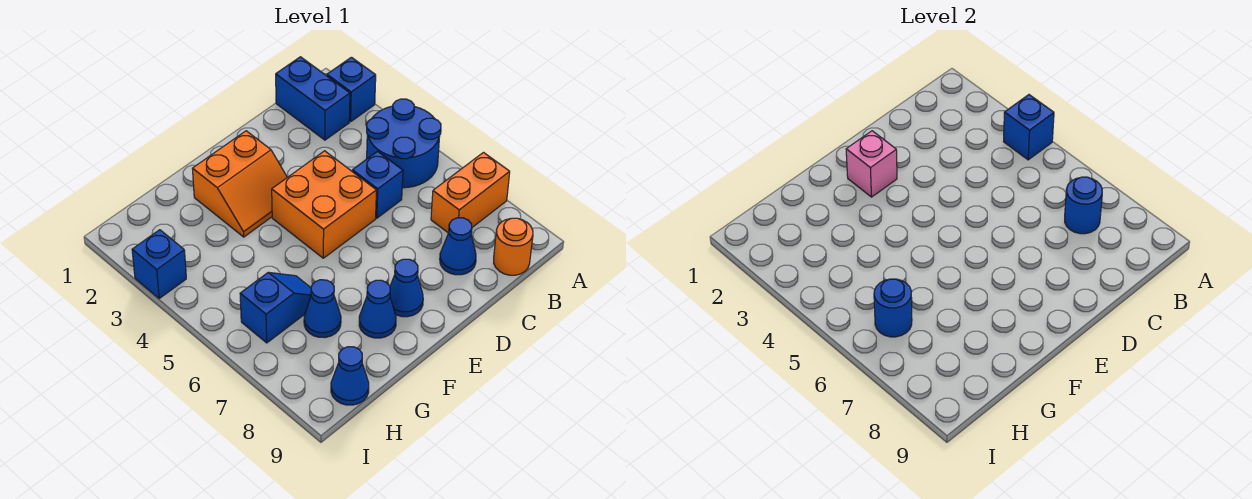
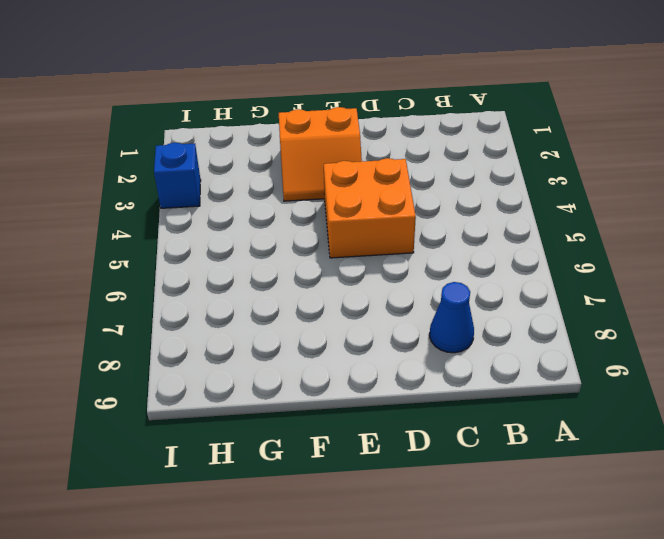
none -> blue brick A2 level 1
none -> blue round brick A4:B5 level 1
none -> orange brick A7:B7 level 1

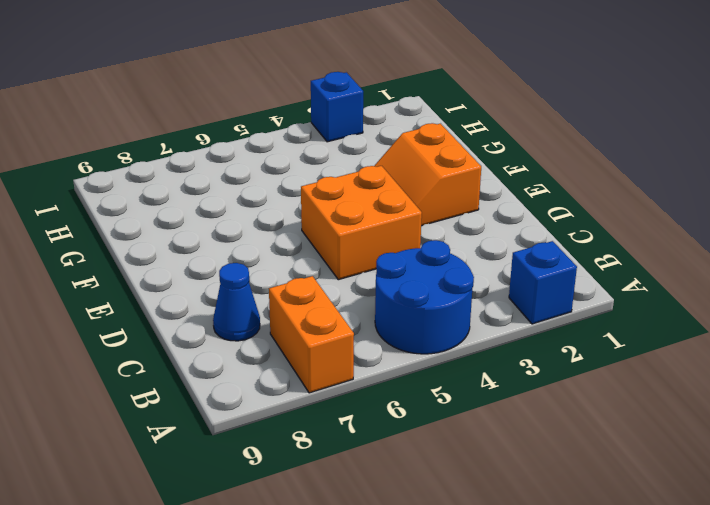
none -> blue brick B1:B2 level 1
none -> orange round brick B9 level 1
none -> blue brick C5 level 1

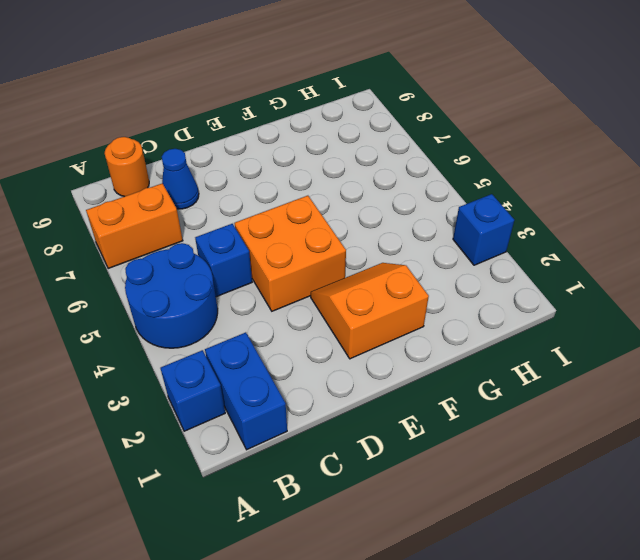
none -> blue cone E8 level 1
none -> blue cone F8 level 1
none -> blue slope G6:H6 level 1 top H

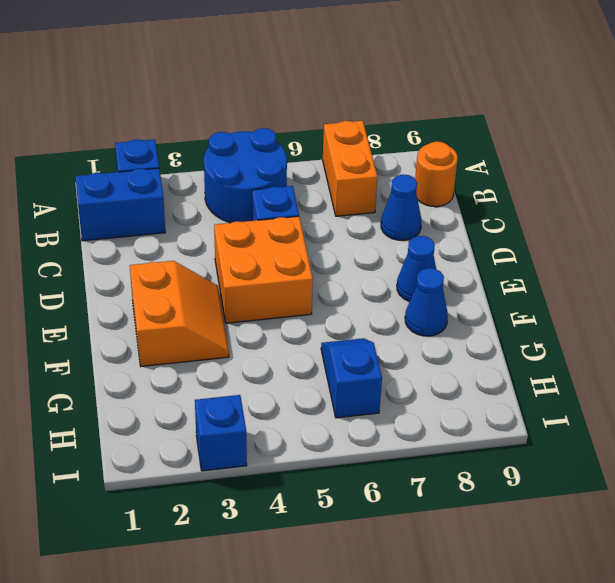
none -> blue cone G7 level 1
none -> blue cone H9 level 1
none -> blue brick A4 level 2

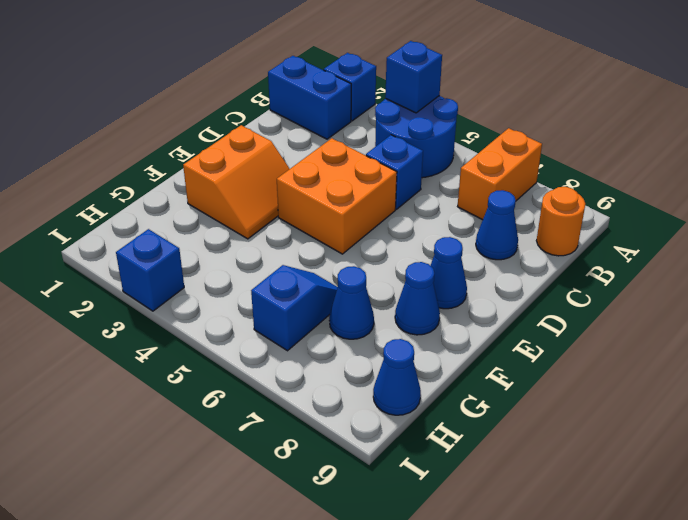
none -> blue round brick B7 level 2
none -> pink brick E2 level 2
none -> blue round brick H6 level 2

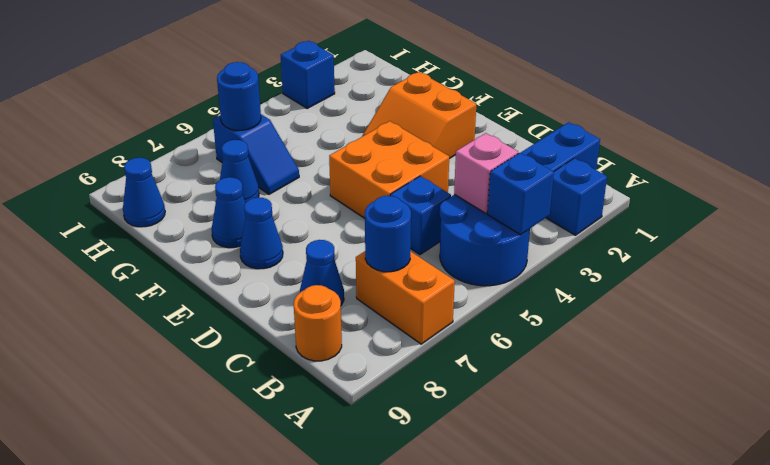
pink brick B4 level 2 -> pink brick E2 level 2

